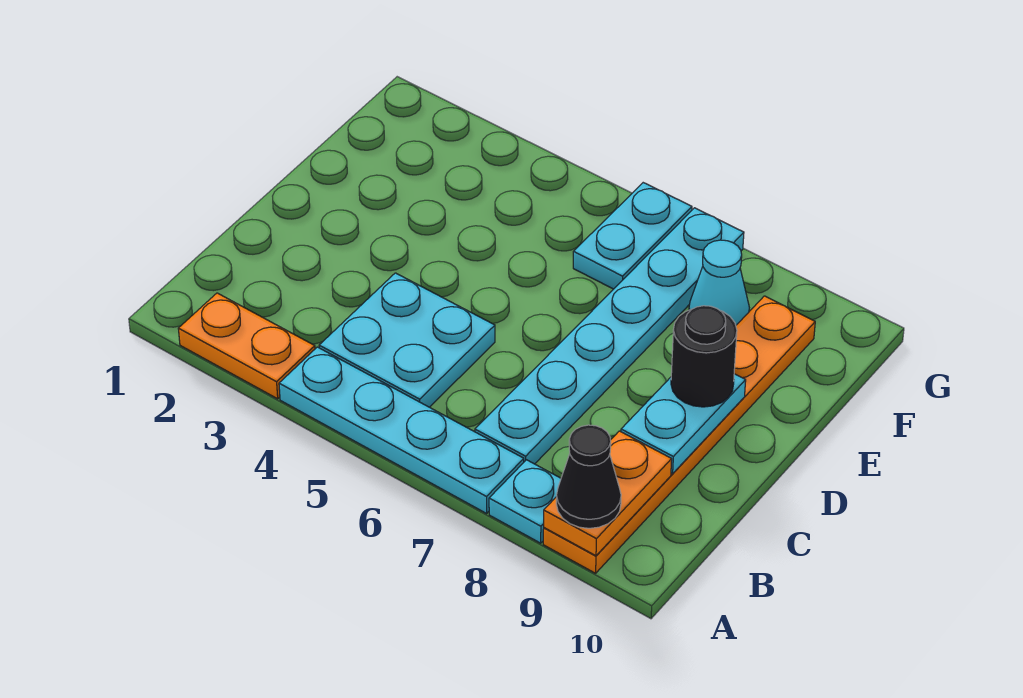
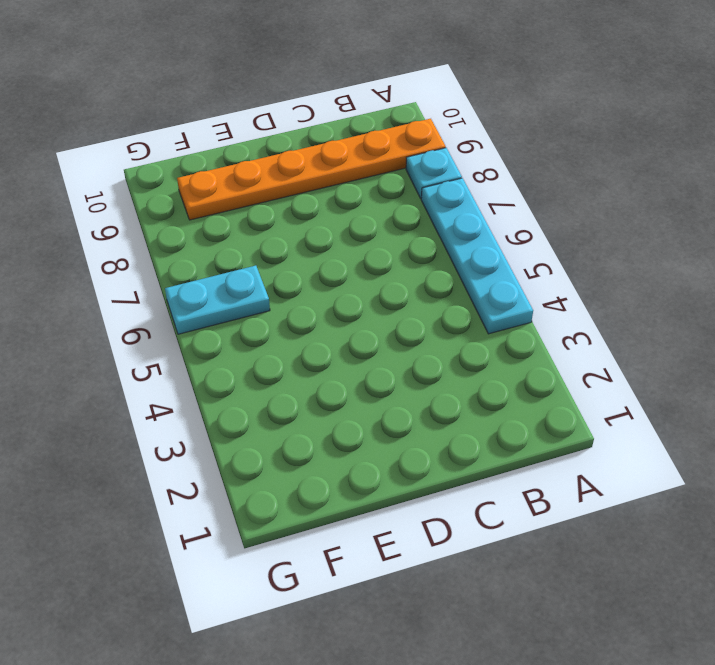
none -> orange plate A2:A3 level 1
none -> cyan plate B4:C5 level 1
none -> cyan plate B7:G7 level 1

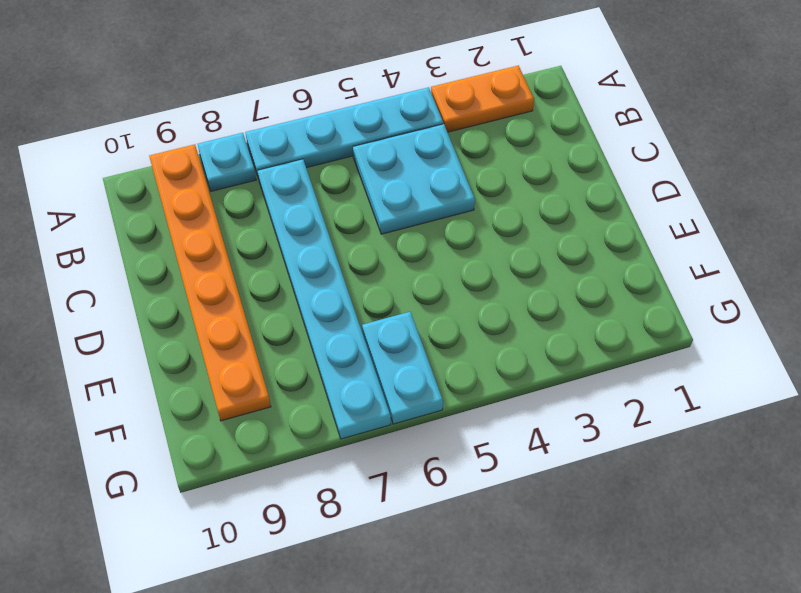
none -> cyan cone F8 level 1
none -> orange plate A9:B9 level 2
none -> cyan plate C9:D9 level 2

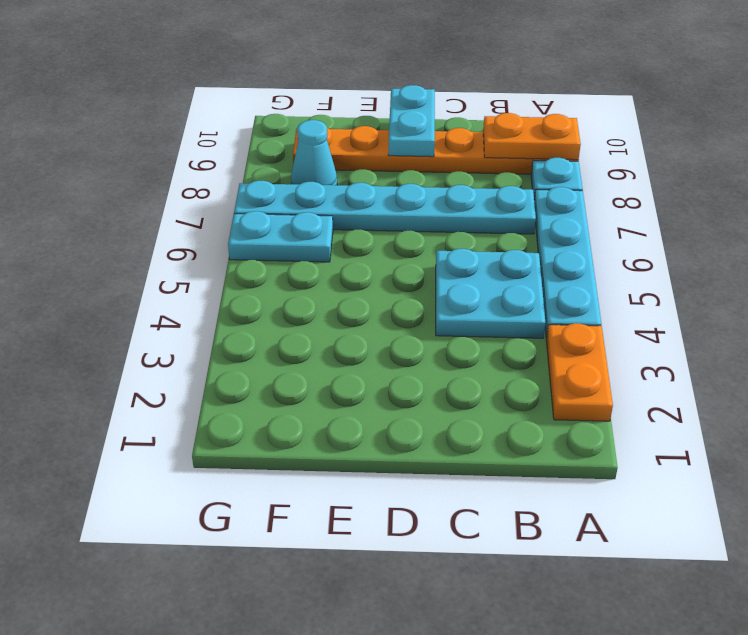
cyan plate D9:D10 level 2 -> cyan plate C9:D9 level 2
none -> black cone A9 level 3
none -> black round brick D9 level 3

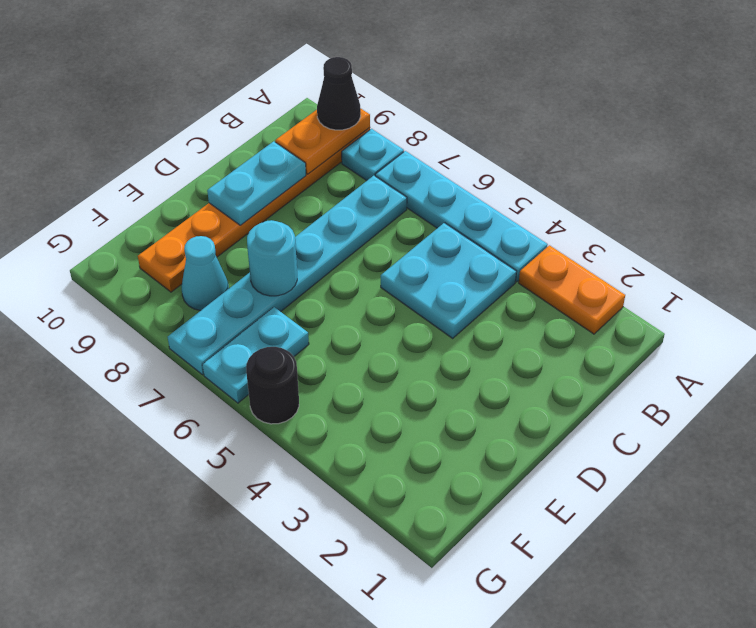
cyan round brick E7 level 2 -> none
black round brick G5 level 1 -> black round brick D9 level 3

